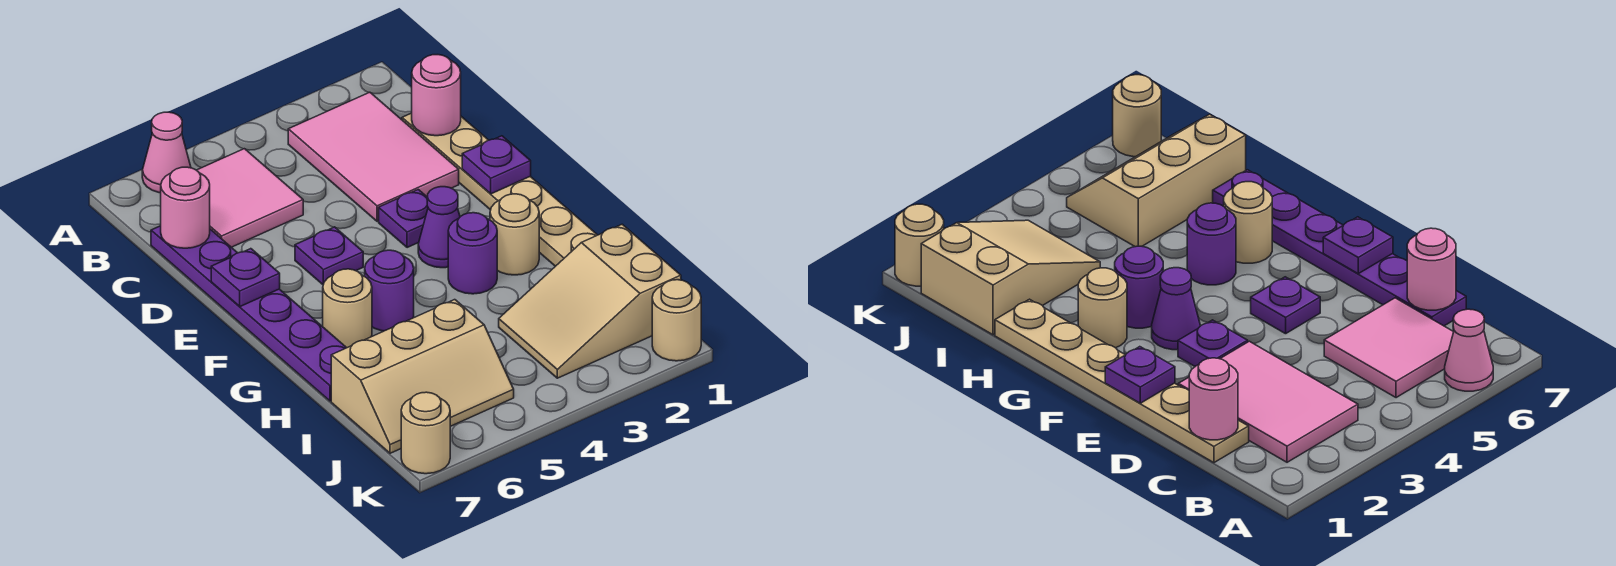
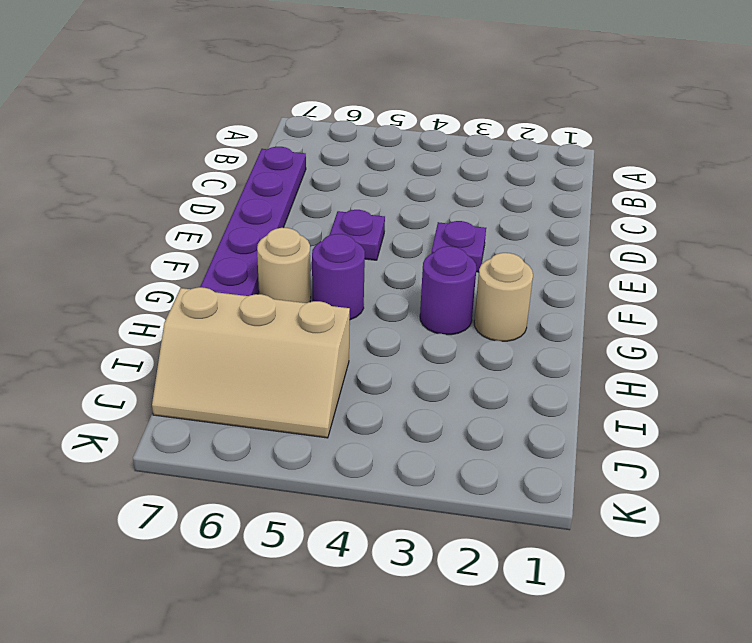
none -> pink cone A6 level 1
none -> pink tile B2:D3 level 1
none -> pink tile B5:C6 level 1

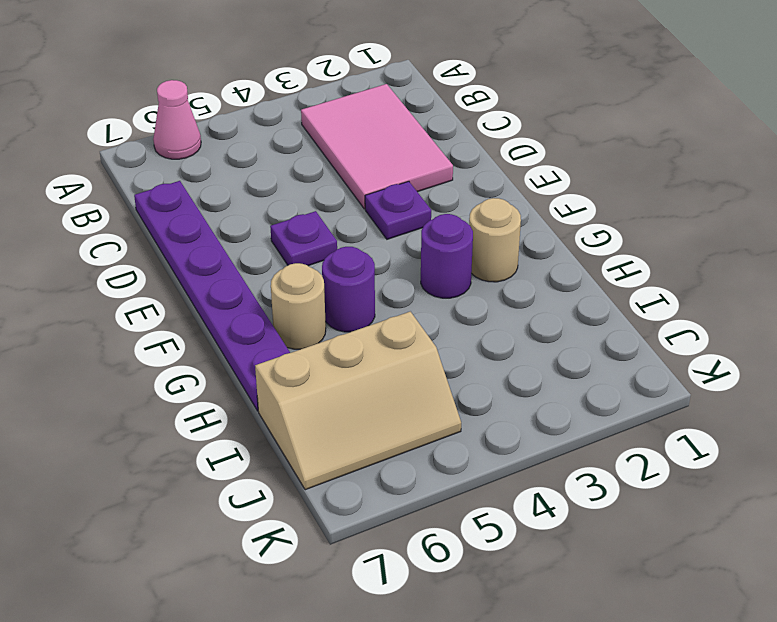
none -> pink tile B5:C6 level 1
none -> tan plate C1:H1 level 1
none -> purple cone F3 level 1

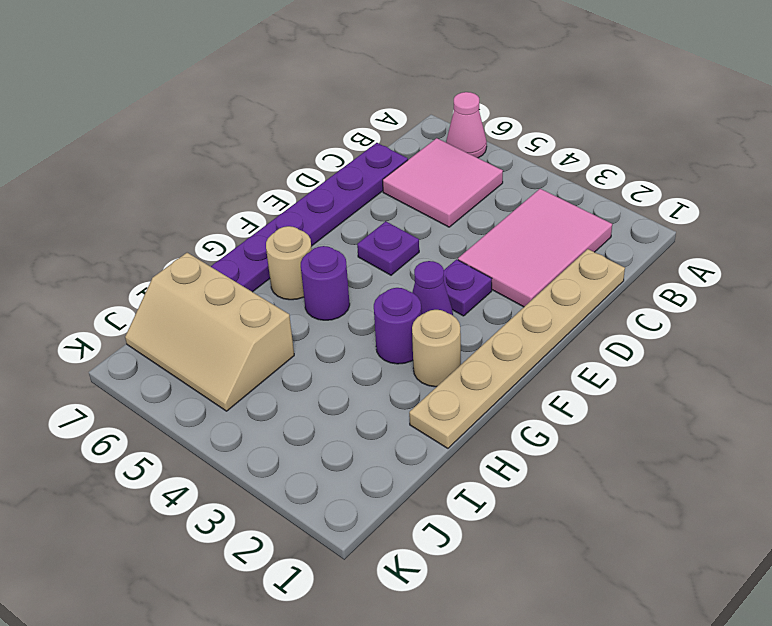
none -> tan slope I1:J3 level 1 top 1
none -> tan round brick K1 level 1
none -> tan round brick K7 level 1

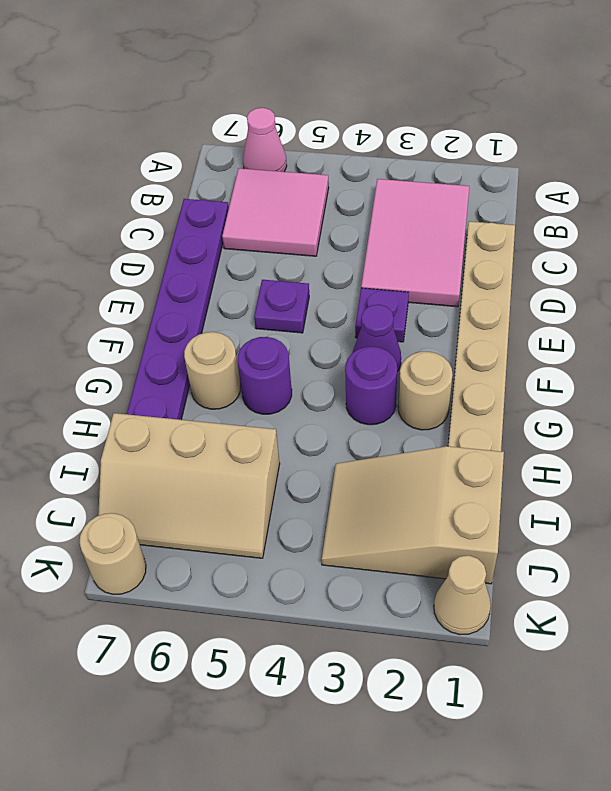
tan cone K1 level 1 -> tan round brick K1 level 1
none -> pink round brick C1 level 2
none -> pink round brick C7 level 2
none -> purple plate E1 level 2

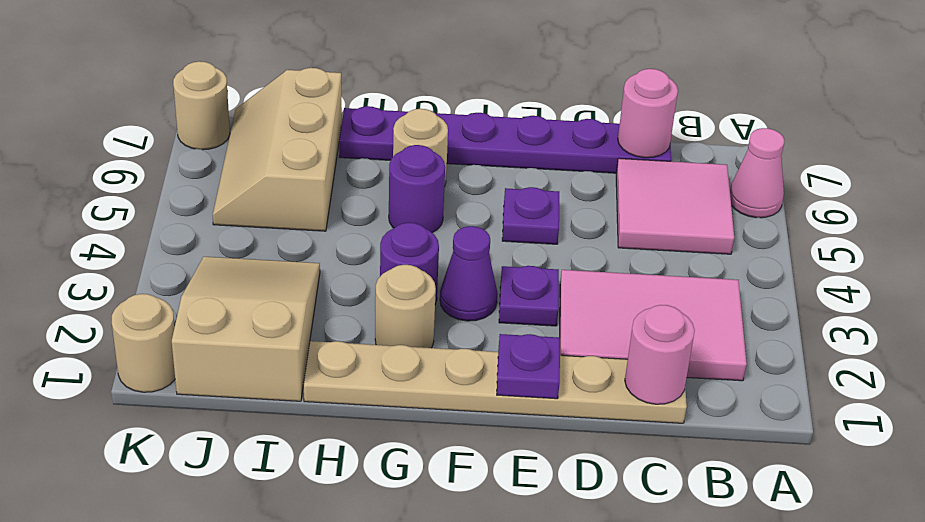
none -> purple plate E7 level 2

